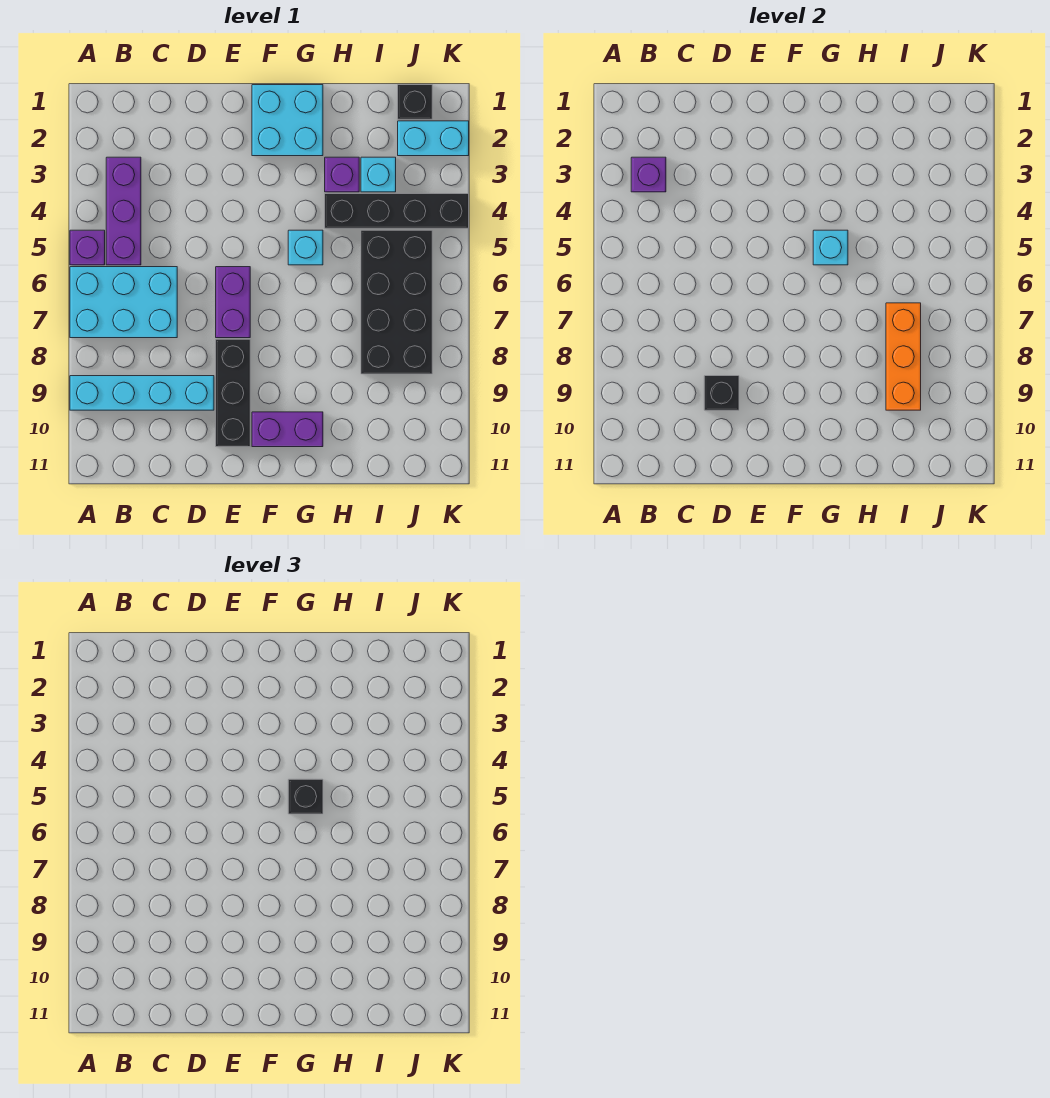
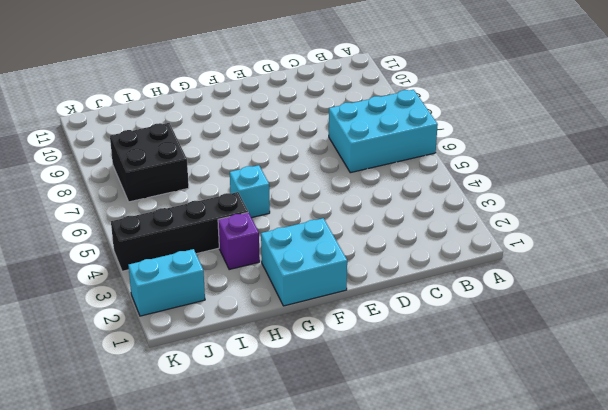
black brick I7:J8 level 1 -> black brick I5:J8 level 1
none -> purple brick A5 level 1
none -> cyan brick A9:D9 level 1
none -> purple brick B3:B5 level 1

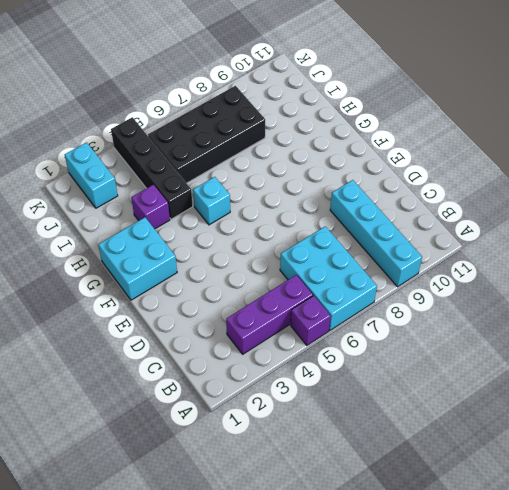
none -> purple brick E6:E7 level 1
none -> black brick E8:E10 level 1
none -> purple brick F10:G10 level 1

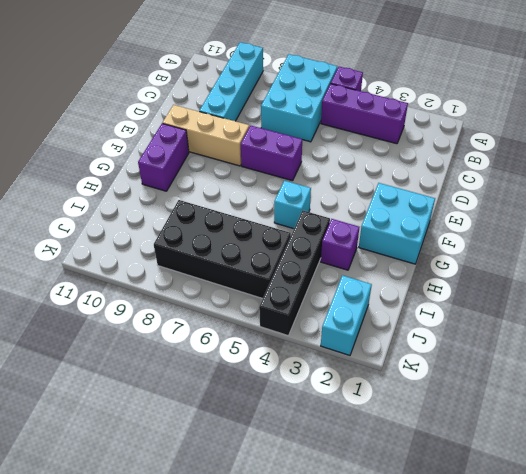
tan brick E8:E10 level 1 -> black brick E8:E10 level 1
none -> cyan brick I3 level 1
none -> black brick J1 level 1
none -> purple brick B3 level 2

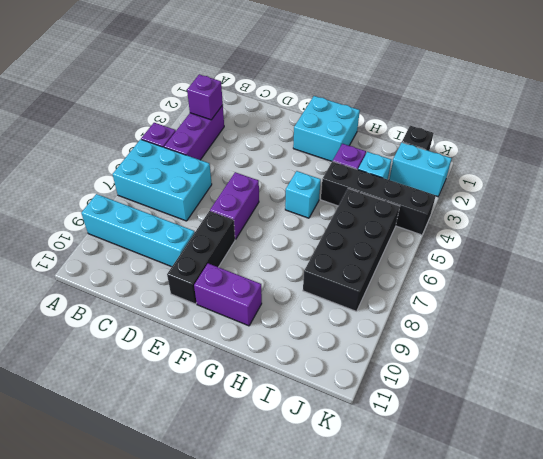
none -> black brick D9 level 2
none -> cyan brick G5 level 2
none -> orange brick I7:I9 level 2

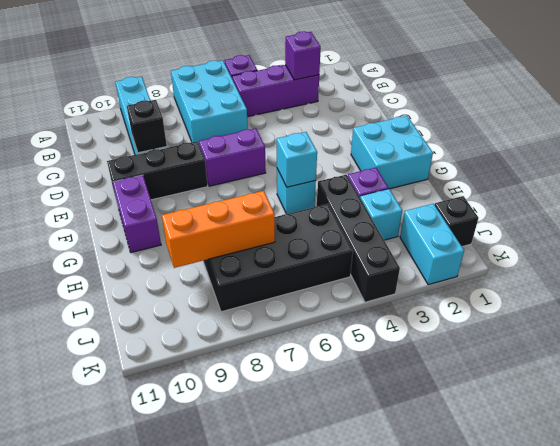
none -> black brick G5 level 3

